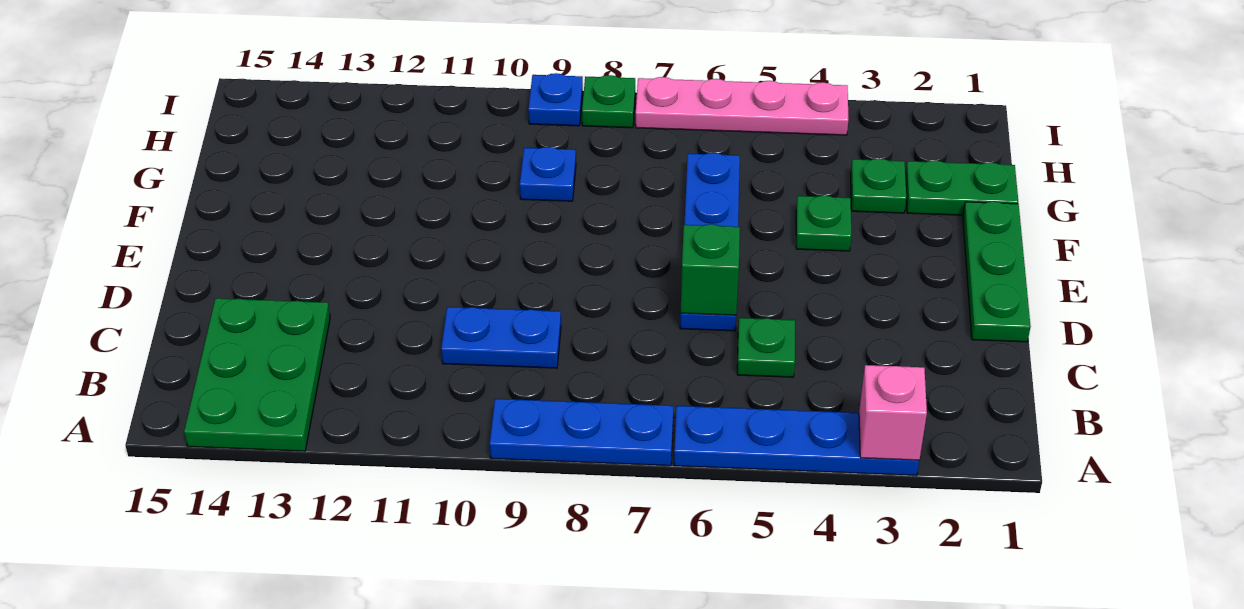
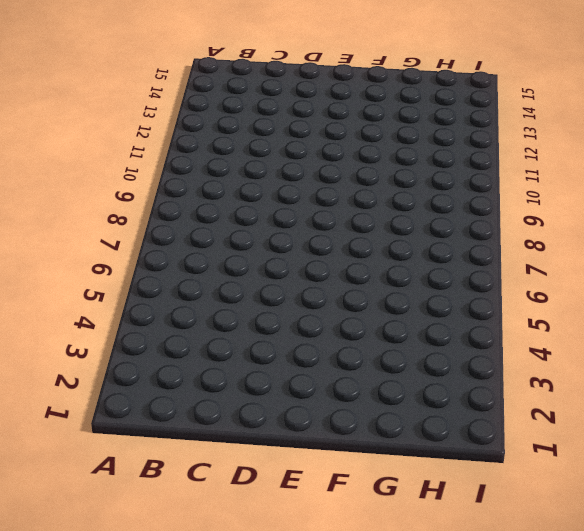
none -> blue plate A3:A6 level 1
none -> blue plate A7:A9 level 1
none -> green plate A13:C14 level 1

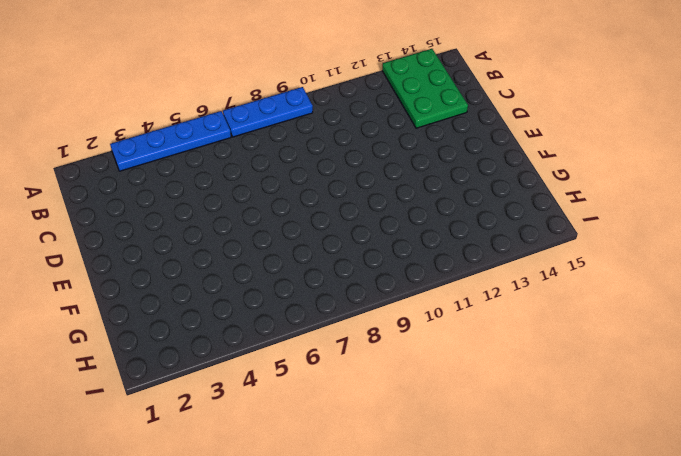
none -> green plate C5 level 1
none -> blue plate C9:C10 level 1
none -> green plate D1:F1 level 1

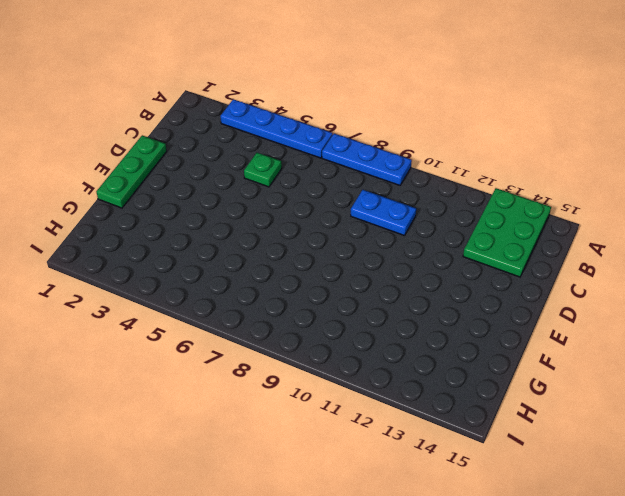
none -> blue plate D6:G6 level 1
none -> green plate F4 level 1
none -> green plate G1:G2 level 1

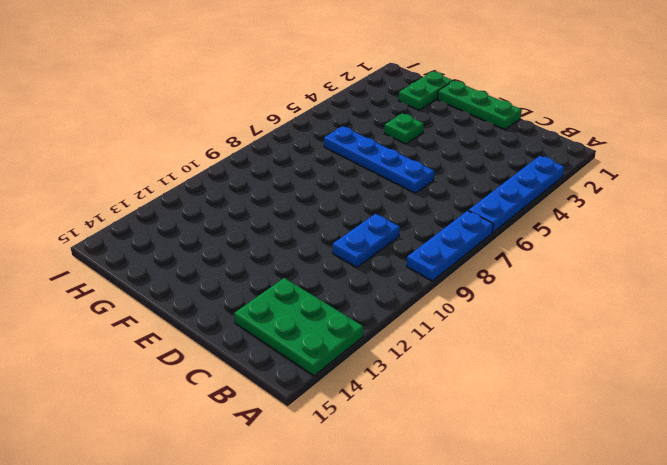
none -> green plate C5 level 1
none -> green plate G3 level 1
none -> blue plate G9 level 1

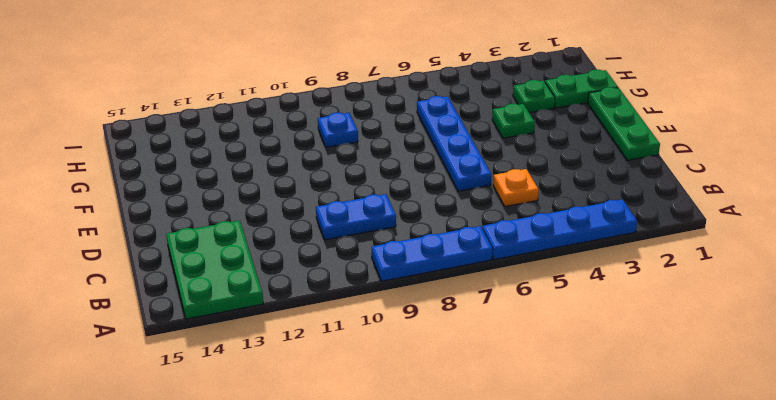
orange plate C5 level 1 -> green plate C5 level 1
none -> pink plate I4:I7 level 1
none -> green plate I8 level 1
none -> blue plate I9 level 1

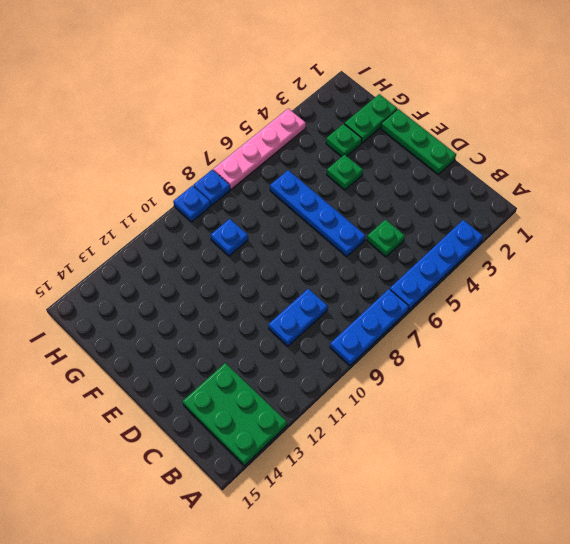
blue plate I8 level 1 -> green plate I8 level 1
none -> pink brick A3 level 2
none -> green brick D6 level 2

